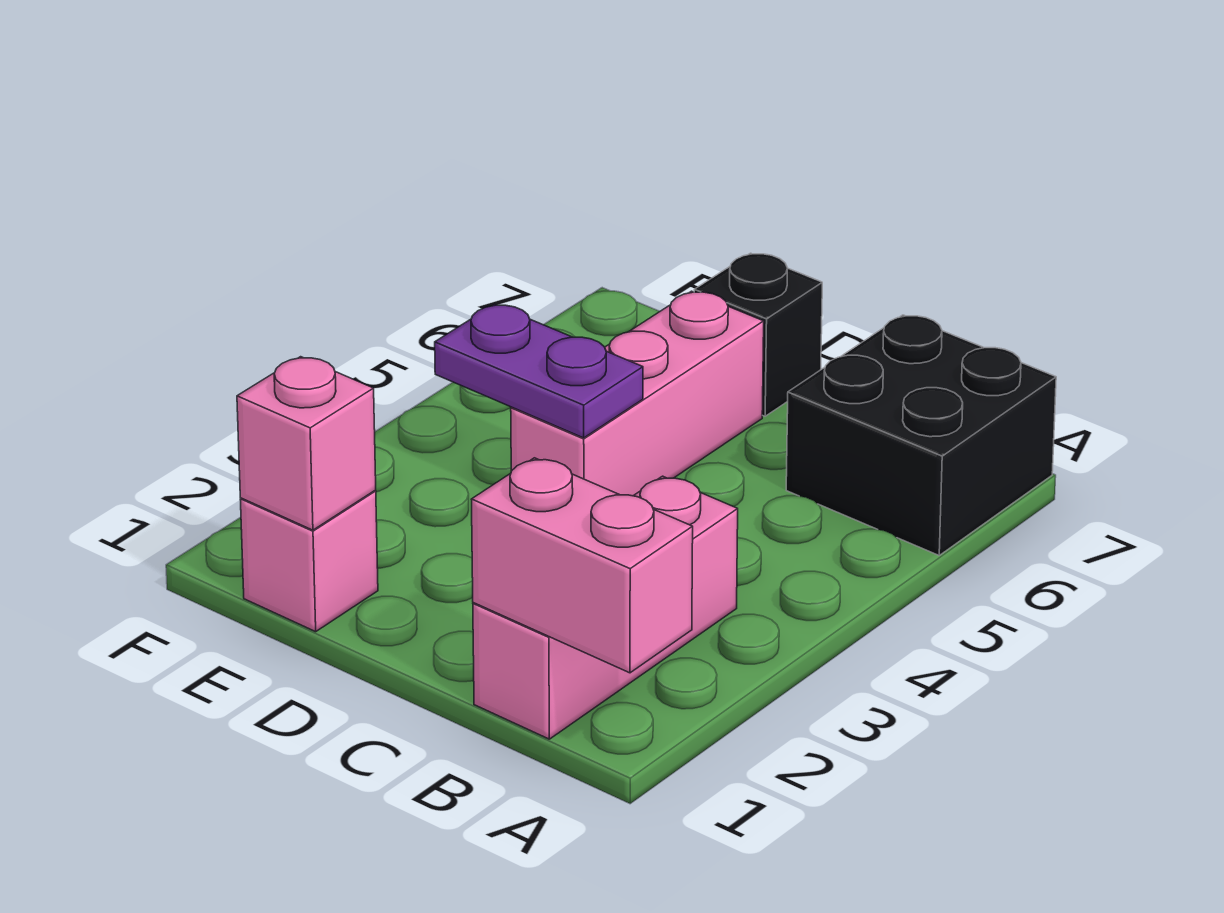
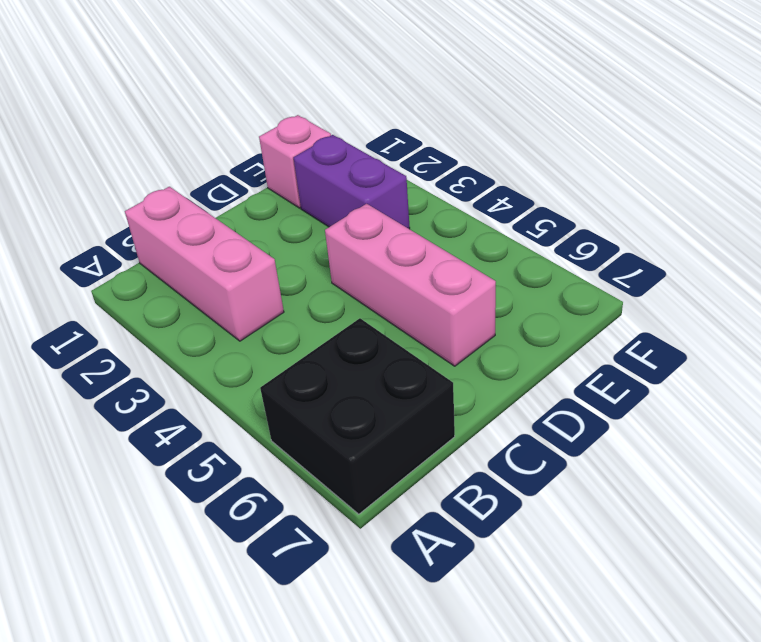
purple brick E2:E3 level 1 -> none
none -> black brick D7 level 1
none -> pink brick A1:B1 level 2

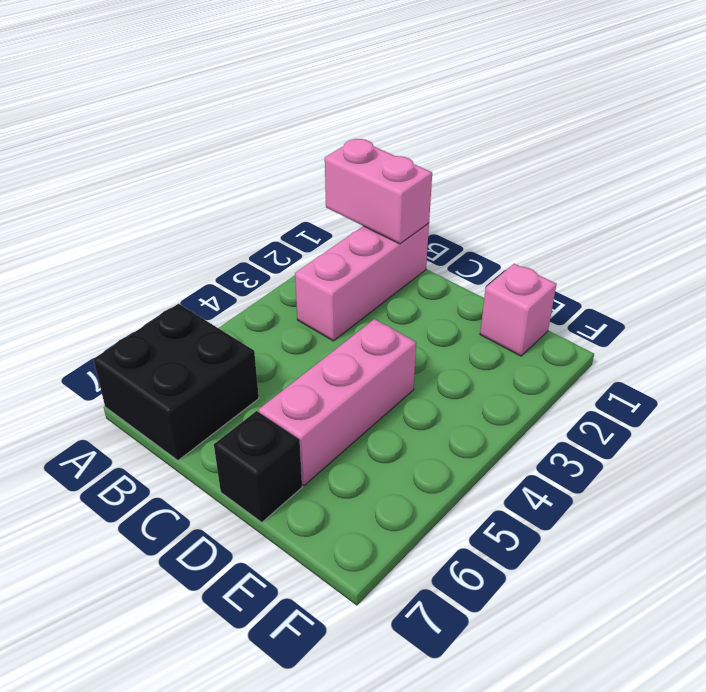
none -> purple plate D4:E4 level 2
none -> pink brick E1 level 2

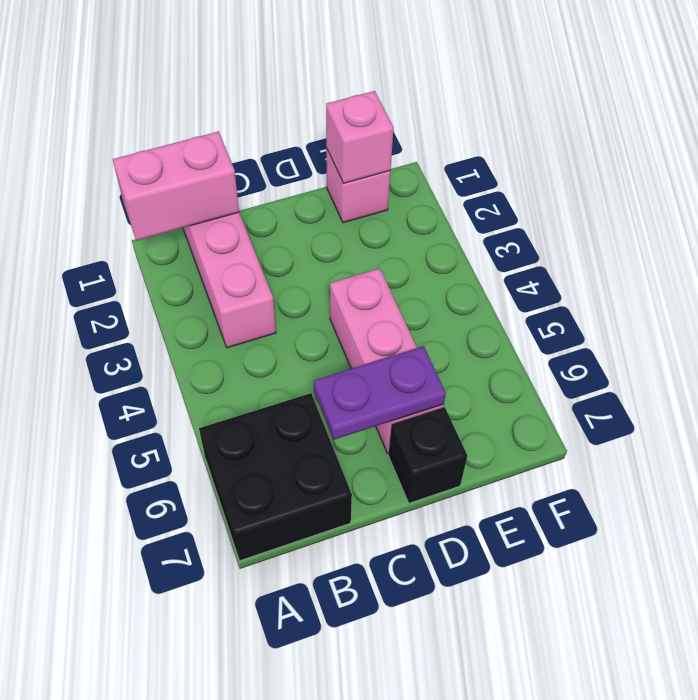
purple plate C6:D6 level 2 -> purple plate D4:E4 level 2

